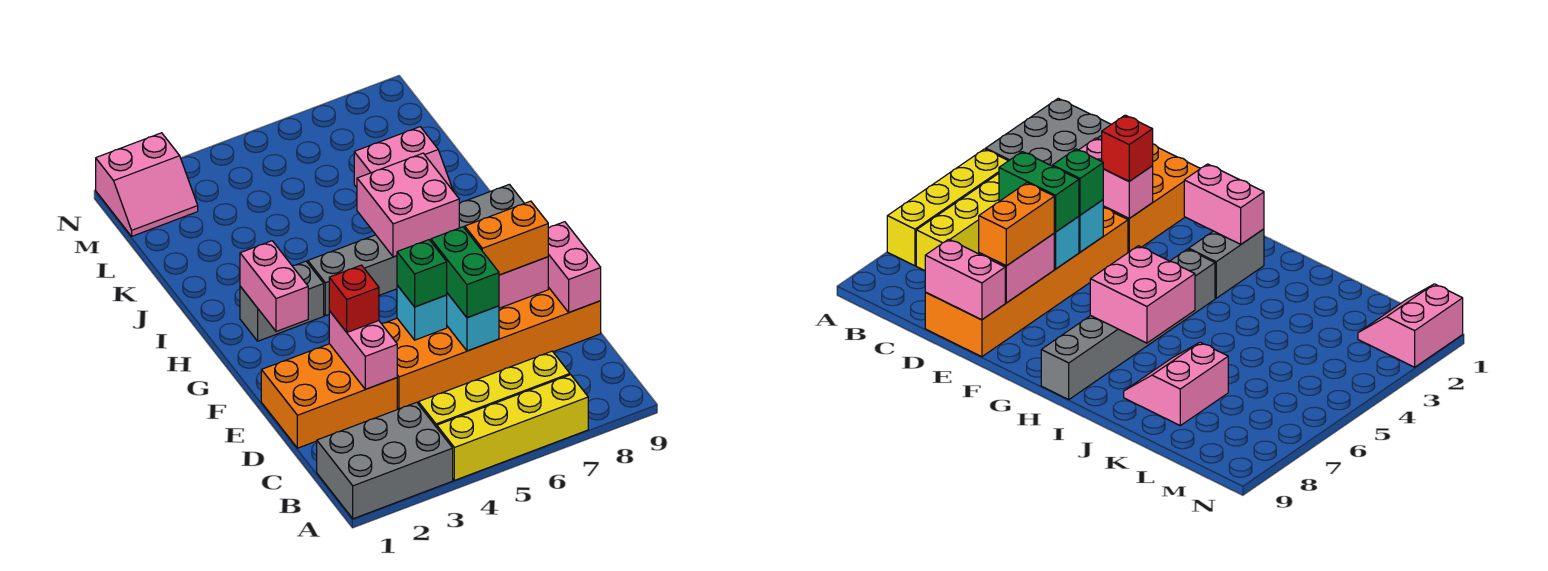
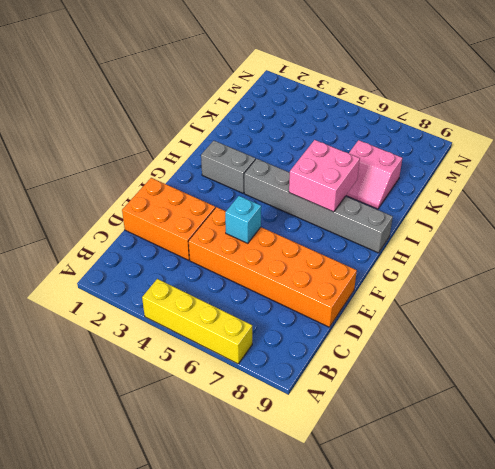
none -> grey brick A1:B3 level 1
none -> yellow brick B4:B7 level 1
none -> pink slope M1:N2 level 1 top N

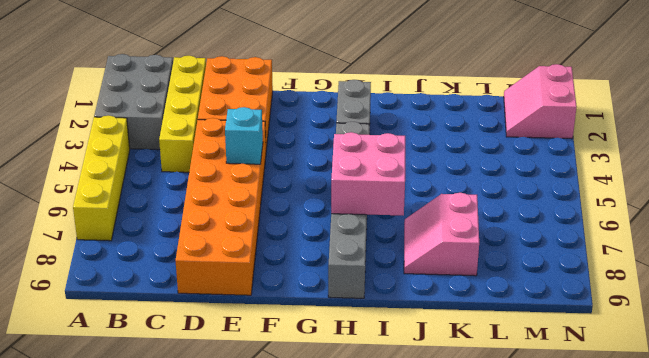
yellow brick C1:C4 level 1 -> yellow brick B4:B7 level 1
none -> pink brick D3:E3 level 2
none -> cyan brick D6:E6 level 2
none -> pink brick D9:E9 level 2

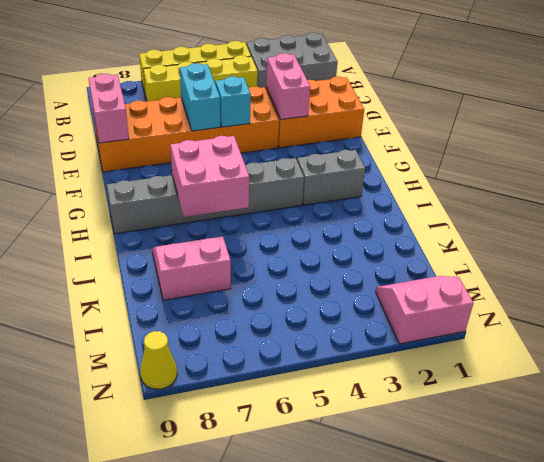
yellow cone N9 level 1 -> none
none -> pink brick E7:E8 level 2
none -> pink brick G2:H2 level 2
none -> green brick D6:E6 level 3

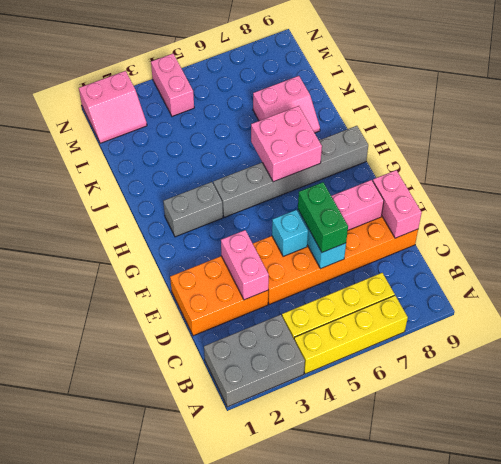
pink brick M4:N4 level 1 -> pink brick G2:H2 level 2
none -> red brick E3 level 3
none -> green brick E5 level 3
none -> orange brick E7:E8 level 3

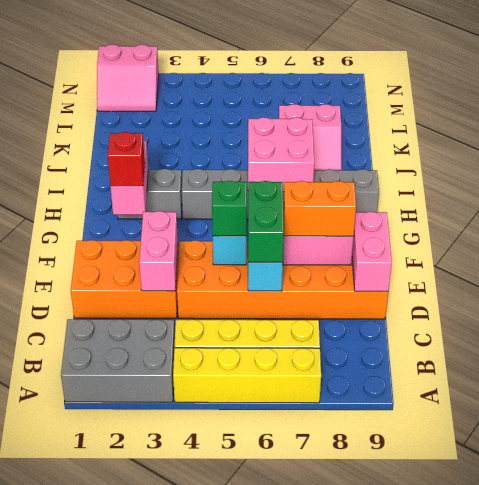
red brick G2 level 3 -> red brick E3 level 3

